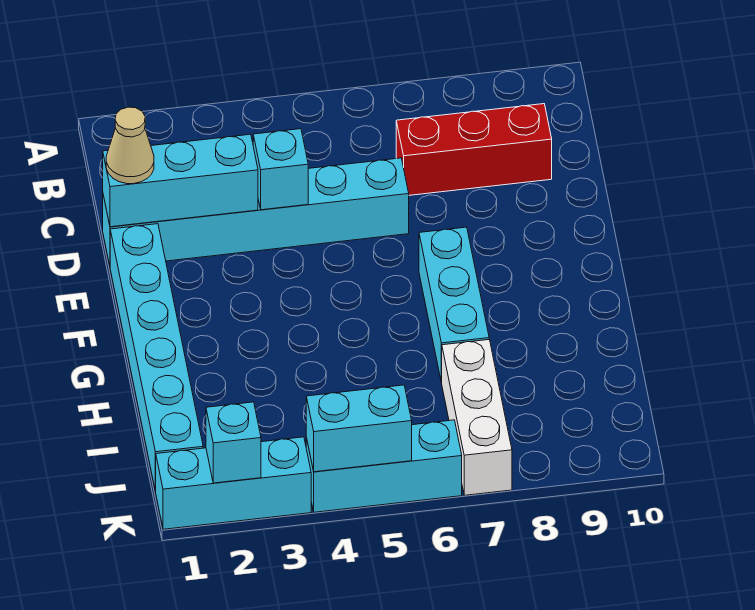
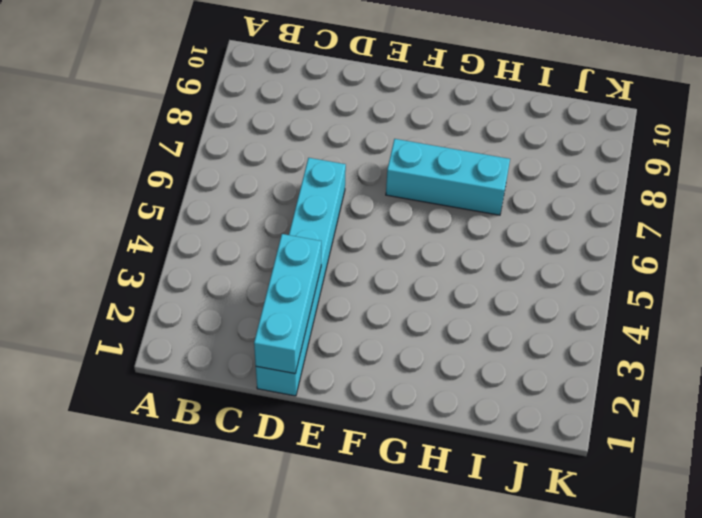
none -> red brick C7:C9 level 1
none -> cyan brick E1:J1 level 1
none -> white brick I7:K7 level 1

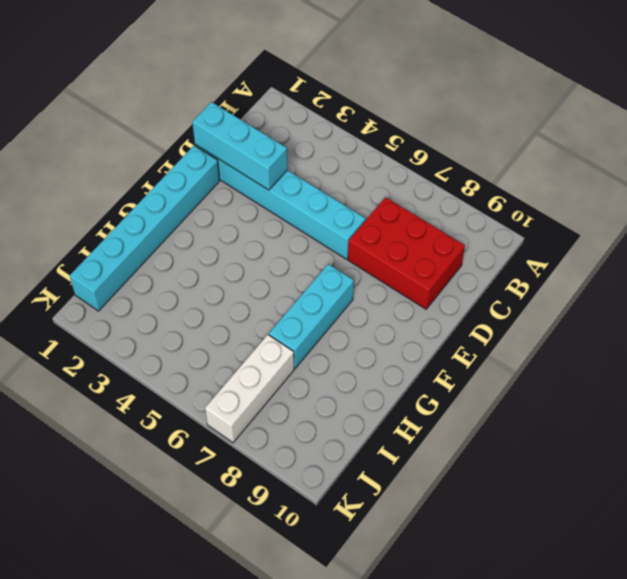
red brick C7:D9 level 1 -> red brick C7:C9 level 1
none -> cyan brick K1:K3 level 1
none -> cyan brick K4:K6 level 1
none -> cyan brick D4 level 2

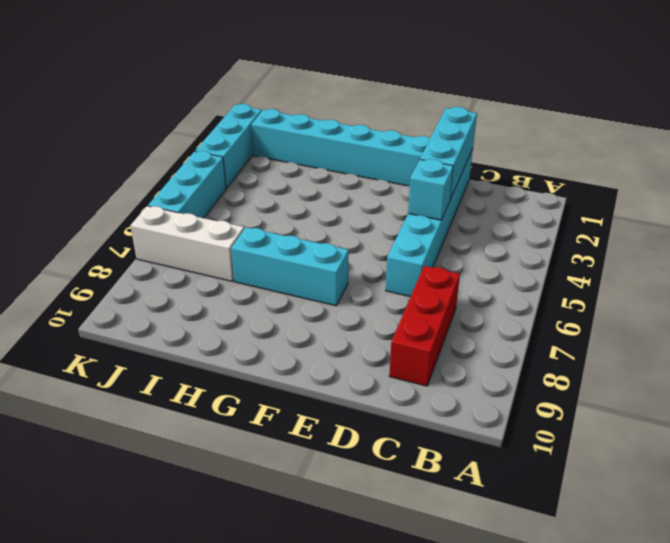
none -> cyan brick K2 level 2
none -> cyan brick K4:K5 level 2
none -> tan cone D1 level 3

